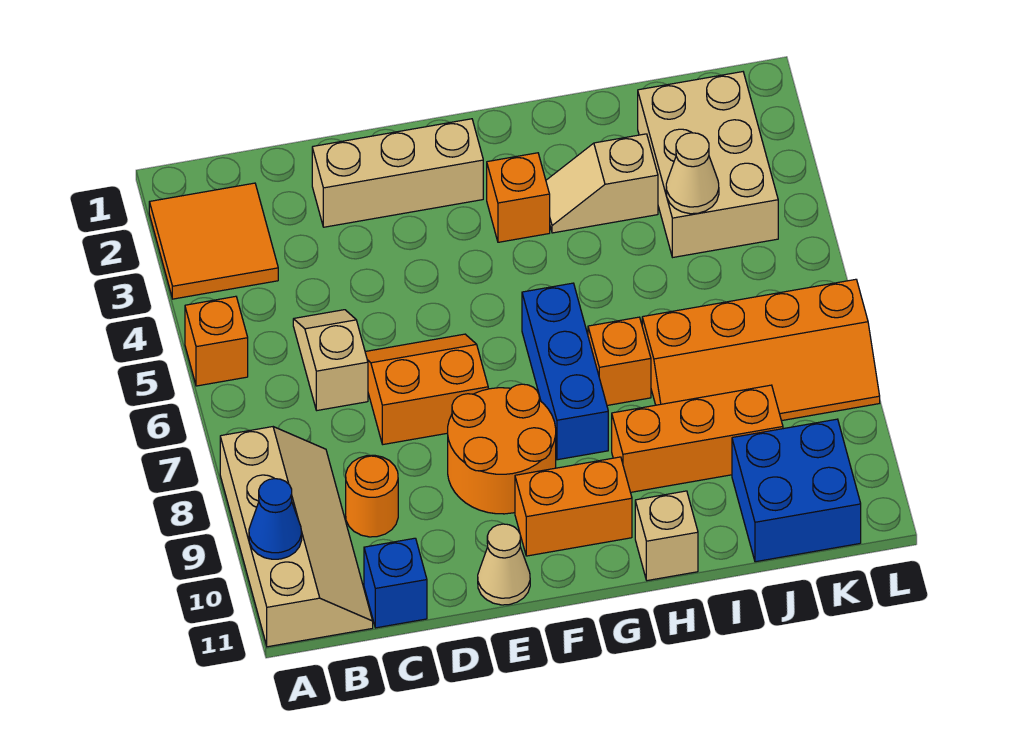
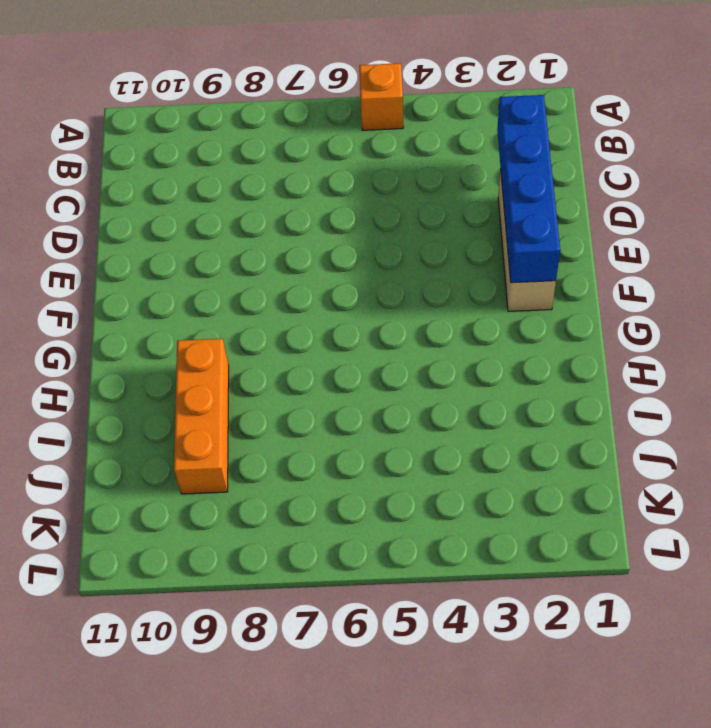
blue brick C2:F2 level 2 -> none
none -> orange tile A2:B3 level 1
none -> tan slope A8:B11 level 1 top A
none -> tan slope C5:C6 level 1 top 6

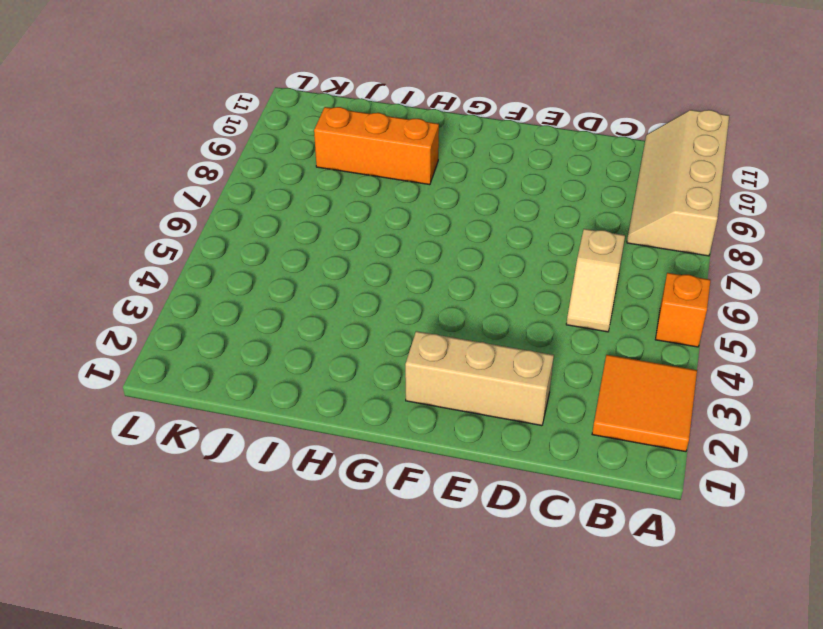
none -> orange round brick C9 level 1
none -> blue brick C11 level 1
none -> orange slope D6:E7 level 1 top 7

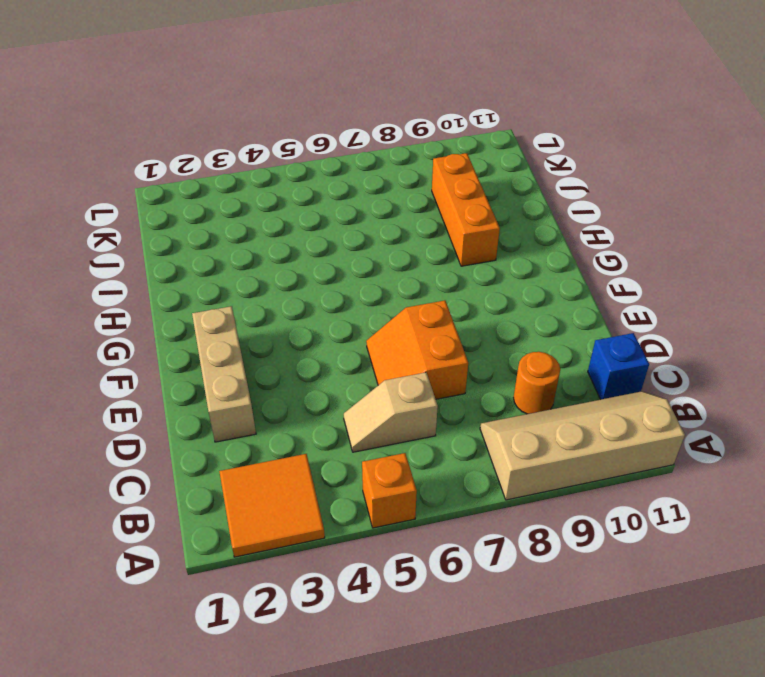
none -> orange round brick E8:F9 level 1
none -> tan cone E11 level 1
none -> orange brick F10:G10 level 1

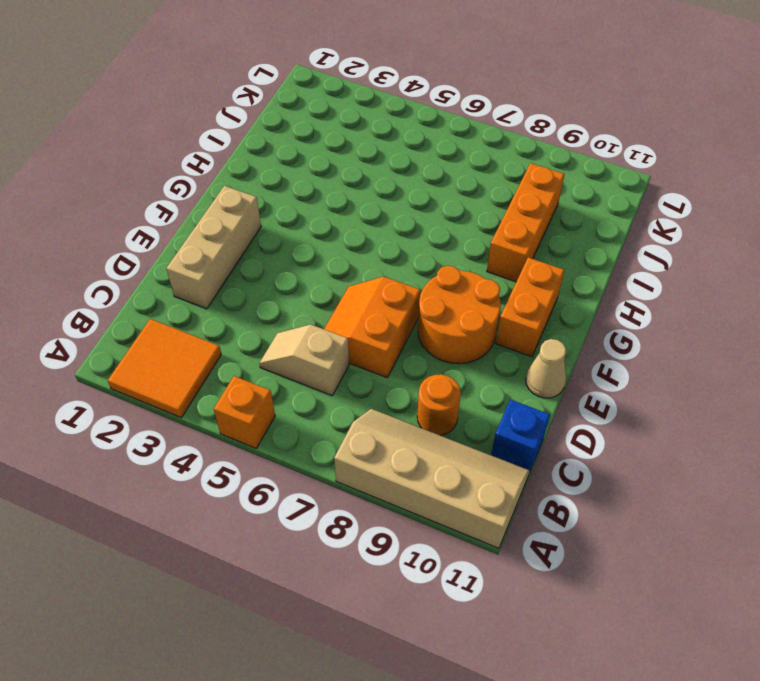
none -> orange brick G3 level 1
none -> blue brick G6:G8 level 1
none -> tan slope H3:I3 level 1 top I

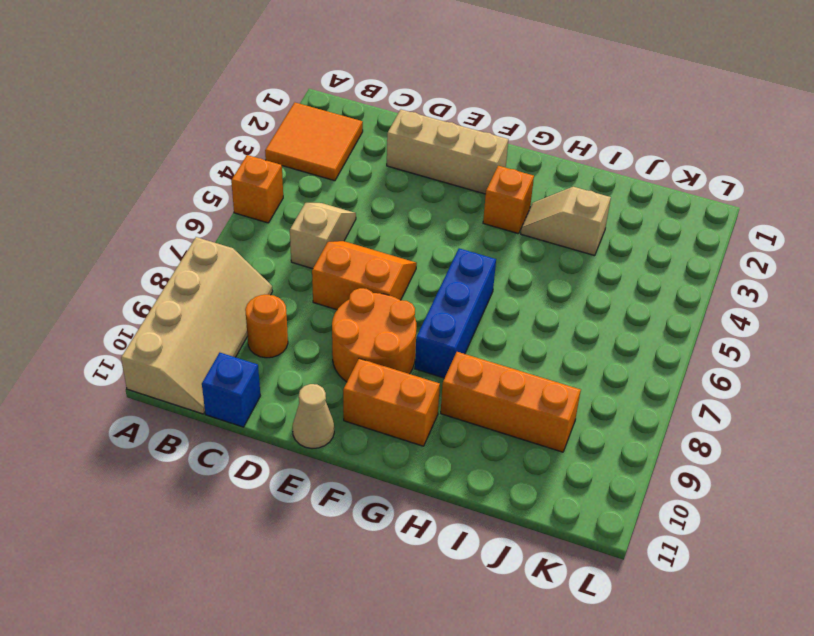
none -> orange brick H7 level 1
none -> tan brick H11 level 1
none -> orange slope I7:L8 level 1 top 7

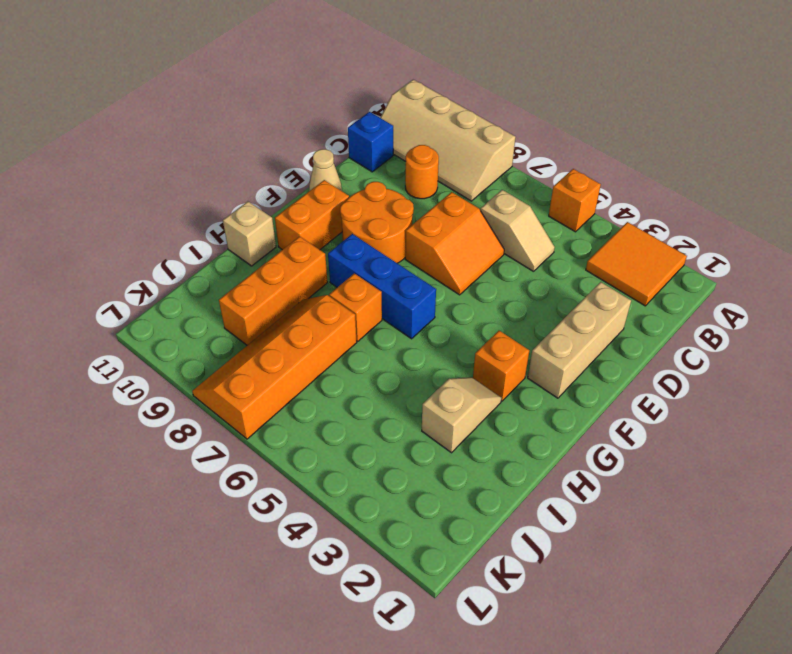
none -> tan brick J2:K4 level 1
none -> blue brick J10:K11 level 1
none -> blue cone A10 level 2

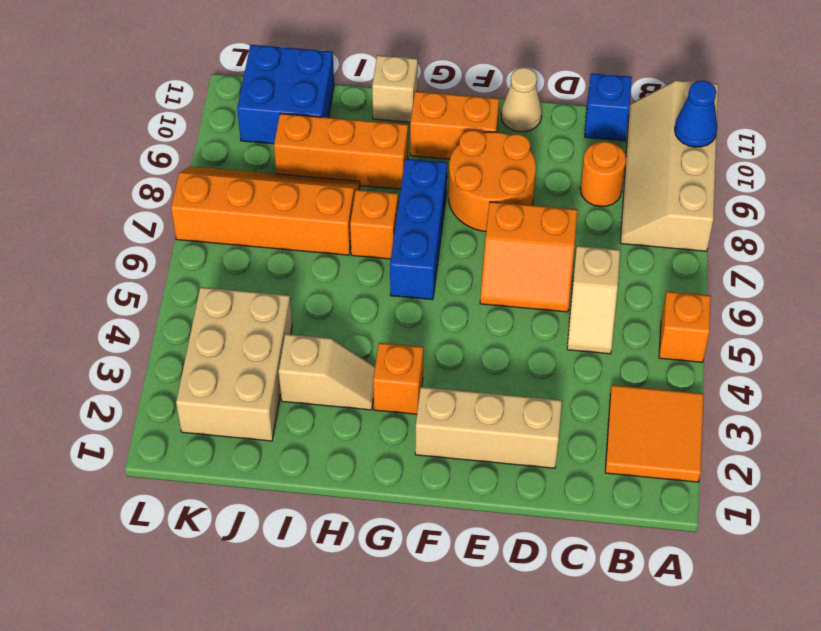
none -> tan cone J4 level 2

